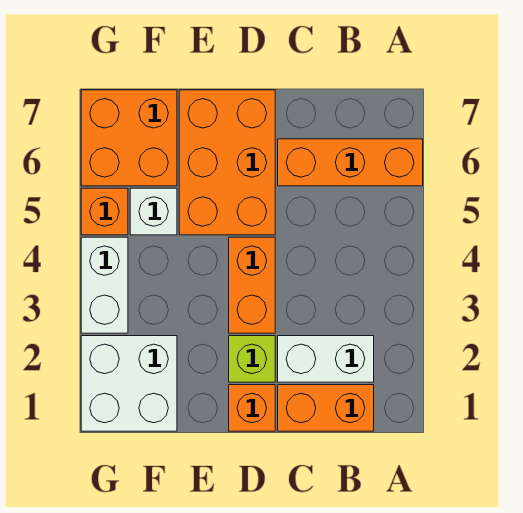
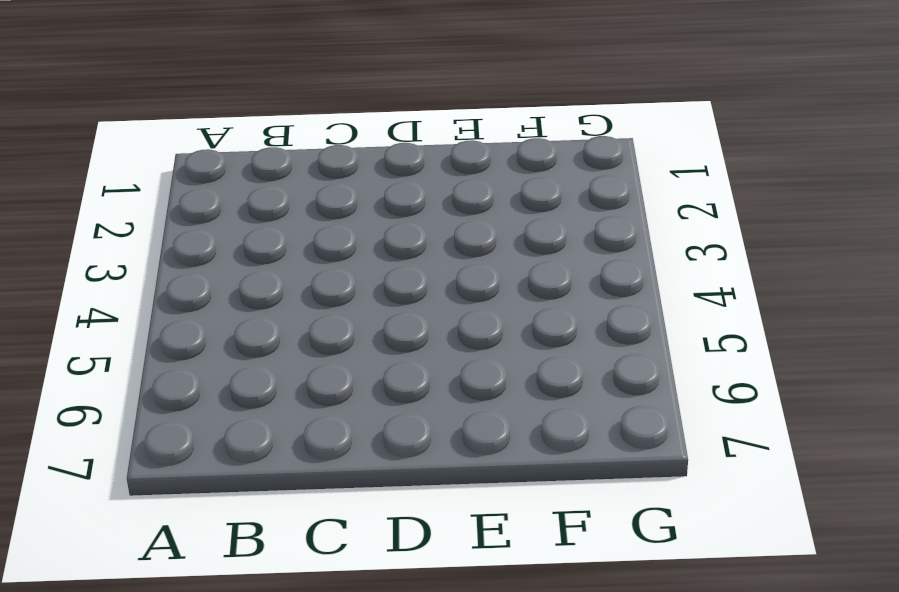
none -> orange brick A6:C6 level 1
none -> orange brick B1:C1 level 1
none -> white brick B2:C2 level 1

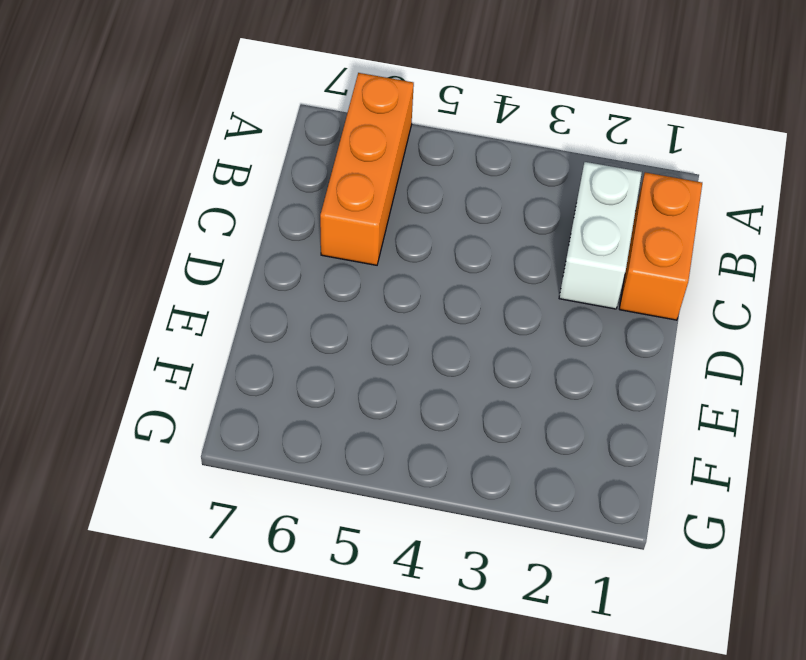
none -> orange brick D1 level 1
none -> lime brick D2 level 1
none -> orange brick D3:D4 level 1

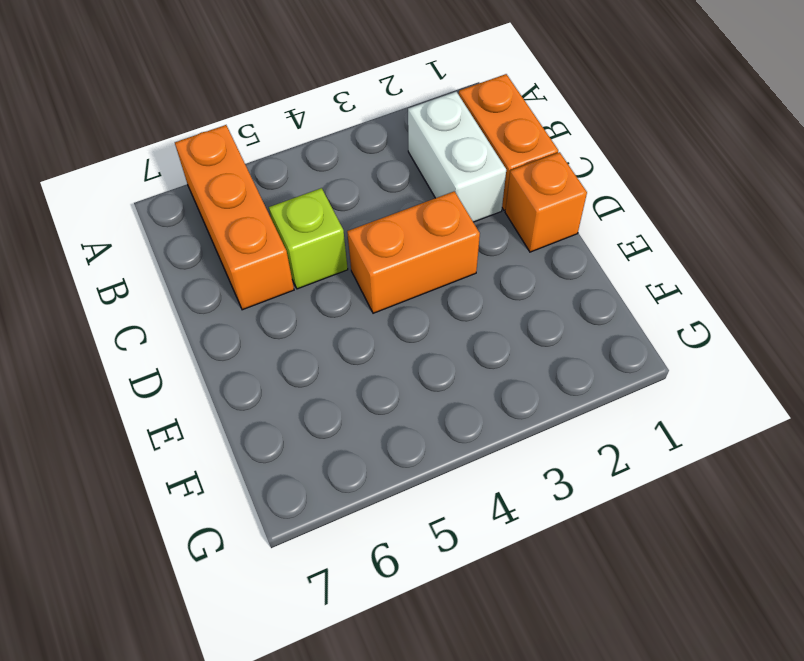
lime brick C5 level 1 -> lime brick D2 level 1
none -> orange brick D5:E7 level 1
none -> white brick F1:G2 level 1
none -> white brick F5 level 1

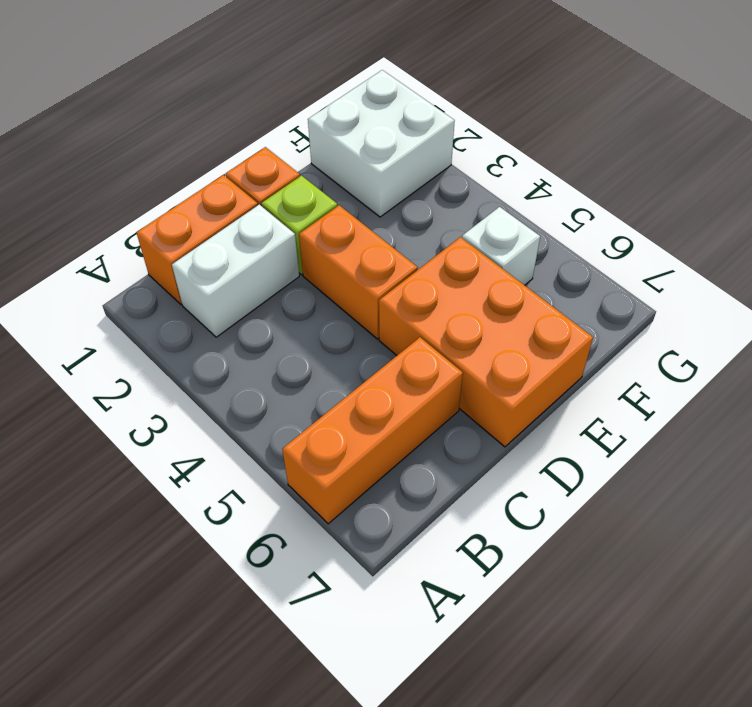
none -> orange brick F6:G7 level 1
none -> white brick G3:G4 level 1
none -> orange brick G5 level 1

